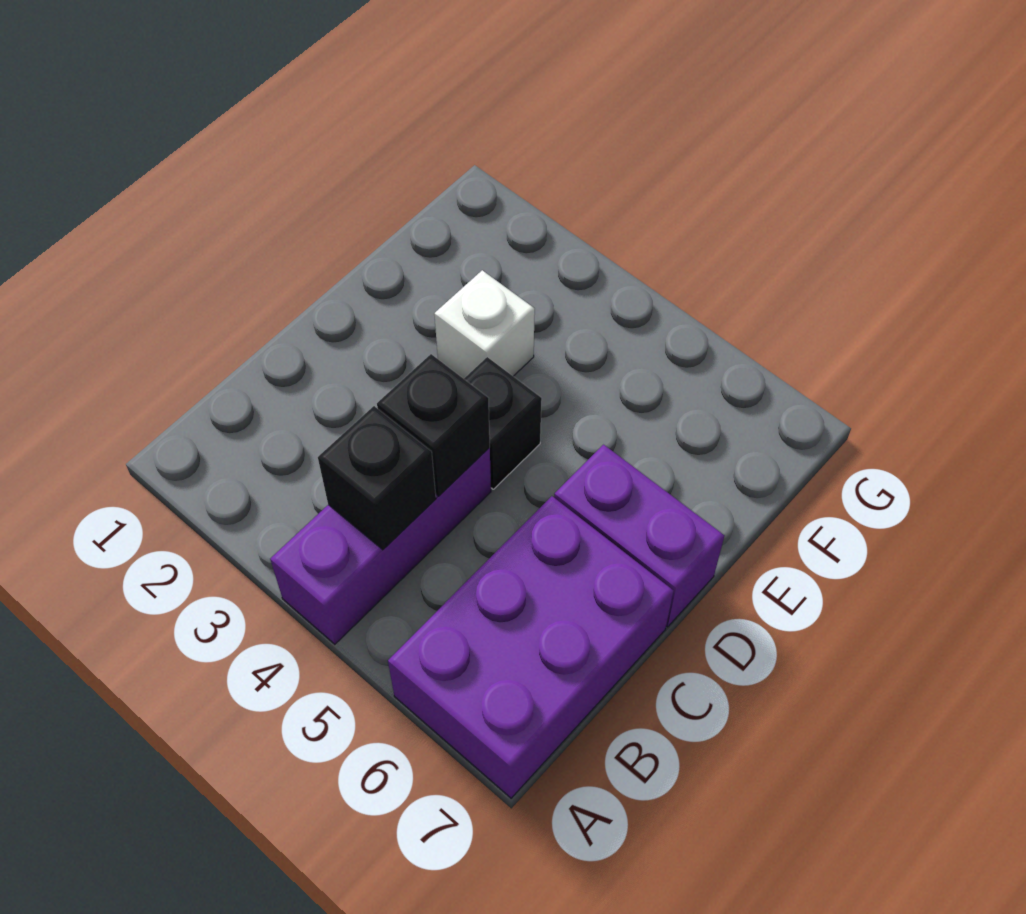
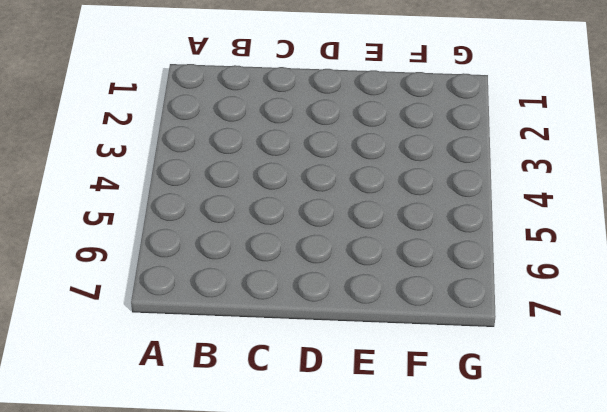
none -> purple brick A4:C4 level 1
none -> purple brick A6:C7 level 1

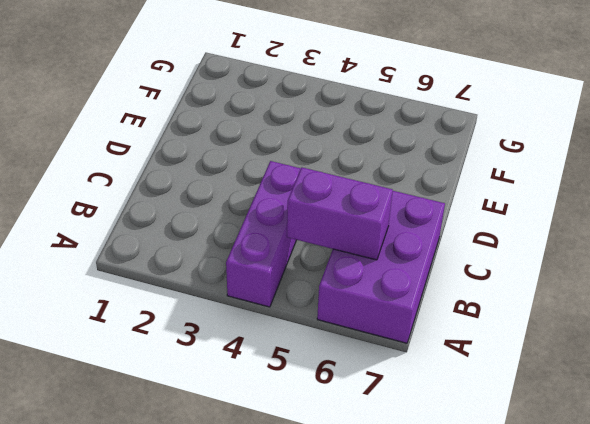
purple brick B5:B6 level 2 -> purple brick D6:D7 level 1
none -> black brick D4 level 1
none -> white brick E3 level 1

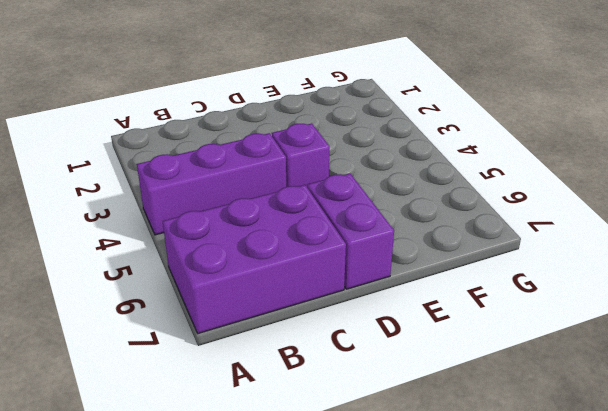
purple brick D4 level 1 -> black brick D4 level 1
none -> white brick E3 level 1
none -> black brick B4 level 2

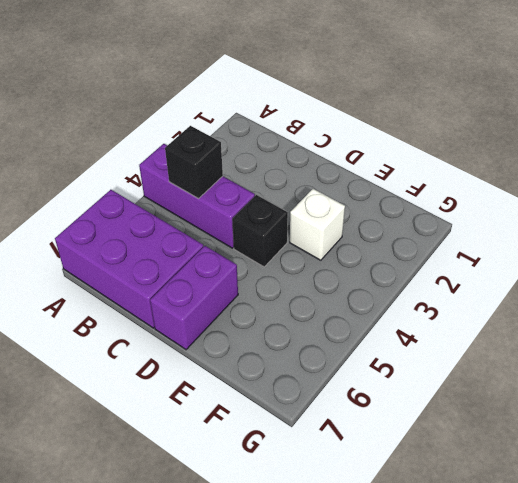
none -> black brick C4 level 2

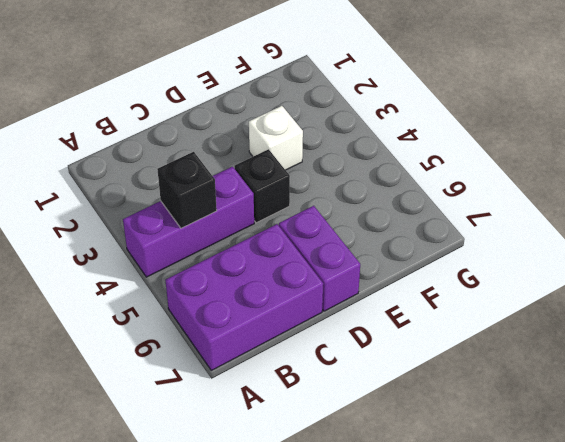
none -> black brick C4 level 2

